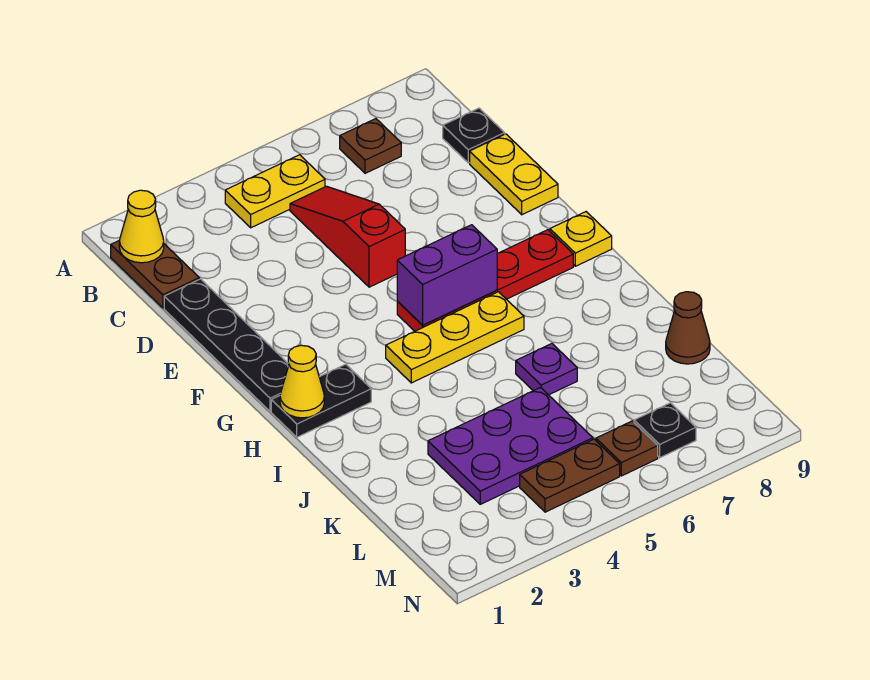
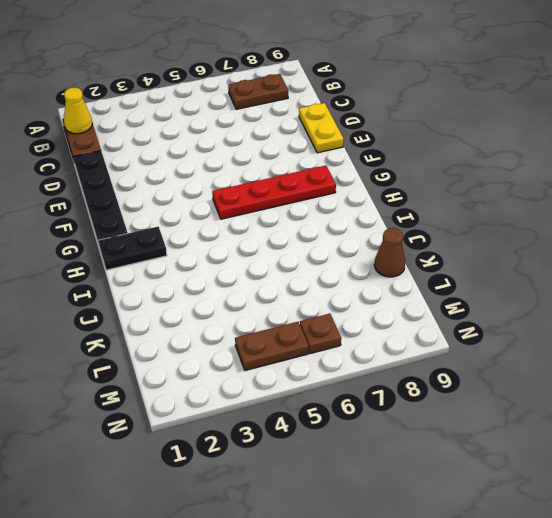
brown plate B7:B8 level 1 -> brown plate B7 level 1
none -> yellow plate B4:B5 level 1
none -> red slope C5:E5 level 1 top E
none -> black plate C9 level 1

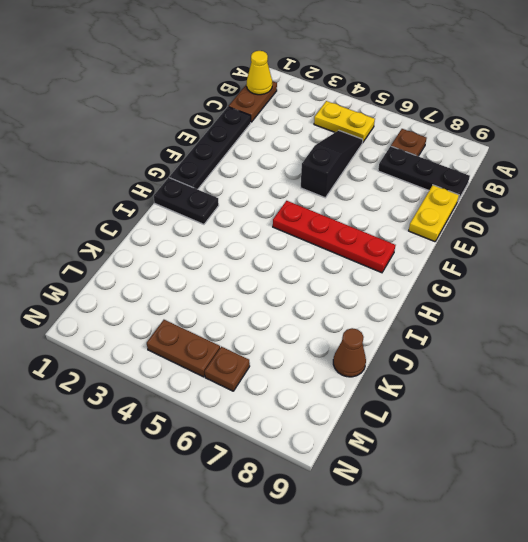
black slope C5:E5 level 1 top E -> red slope C5:E5 level 1 top E
black plate C7:C9 level 1 -> black plate C9 level 1
none -> yellow plate G9 level 1
none -> yellow plate H4:H6 level 1
none -> purple plate J6 level 1

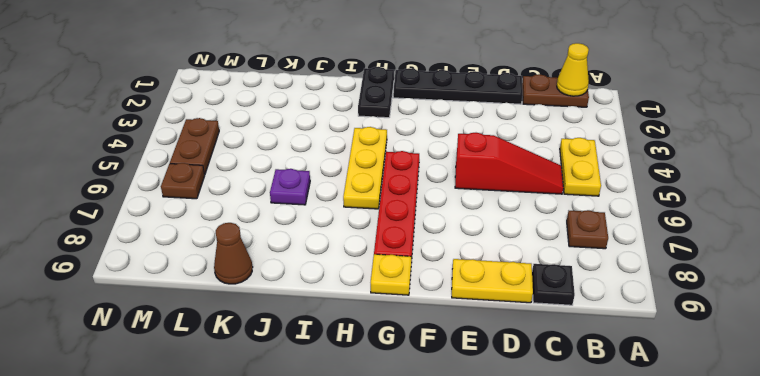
none -> purple plate K3:L5 level 1
none -> black plate M7 level 1
none -> purple brick G5:G6 level 2

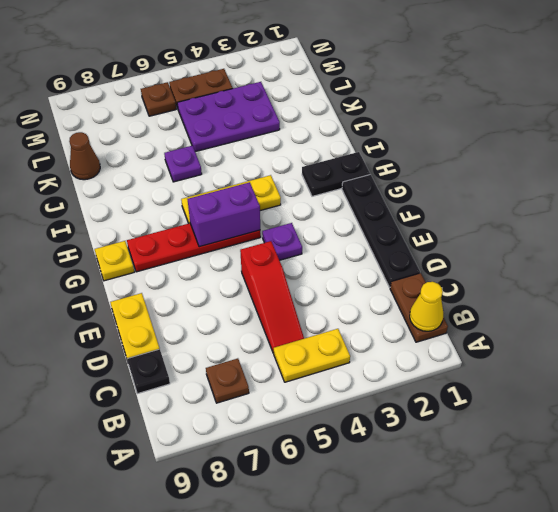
purple plate F4 level 1 -> none
none -> black plate M7 level 1
none -> yellow cone H1 level 2

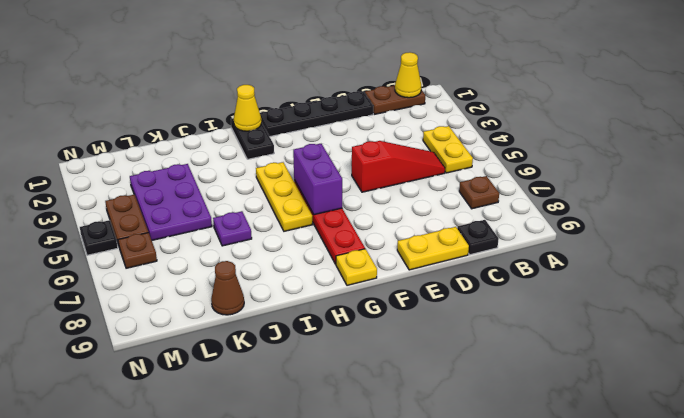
black plate N5 level 1 -> black plate M7 level 1

